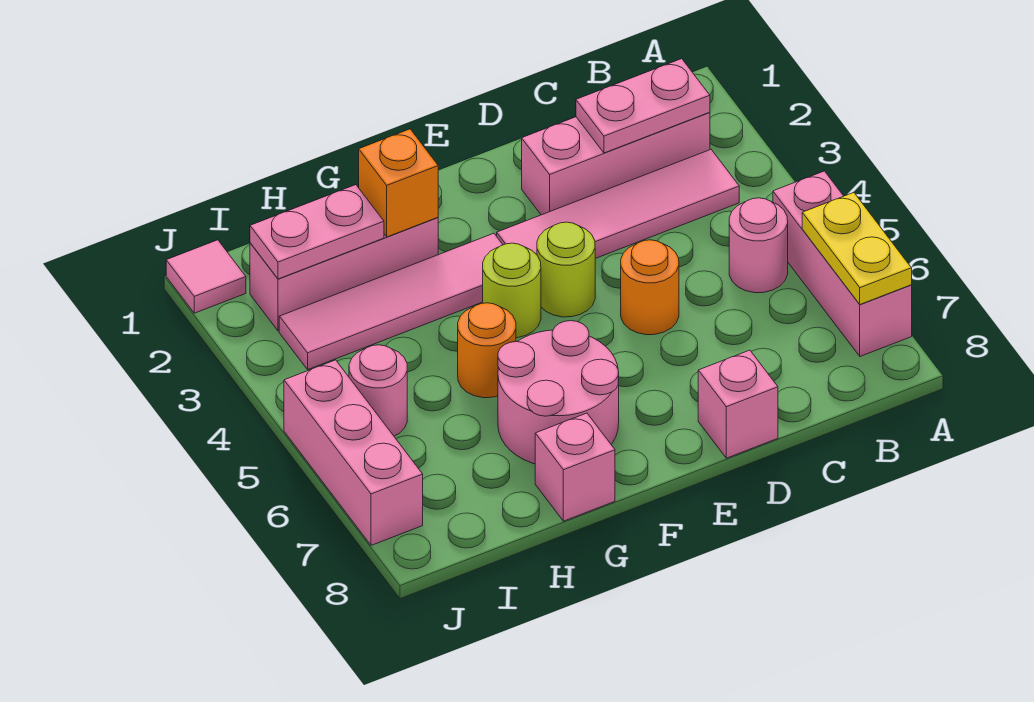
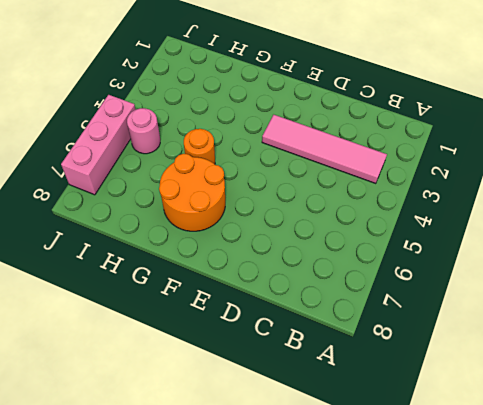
orange round brick F6:G7 level 1 -> pink round brick F6:G7 level 1
none -> pink brick A5:A7 level 1
none -> pink brick B2:D2 level 1
none -> pink round brick B5 level 1

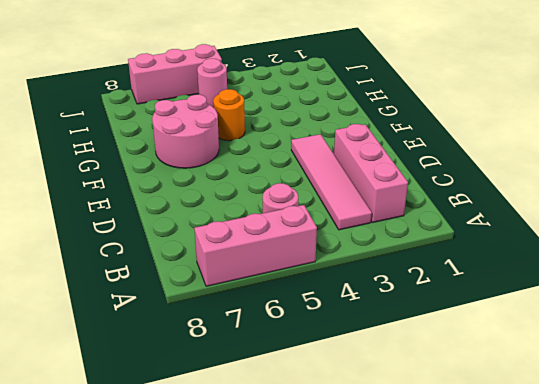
none -> orange round brick D5 level 1
none -> pink brick D8 level 1
none -> lime round brick E4 level 1

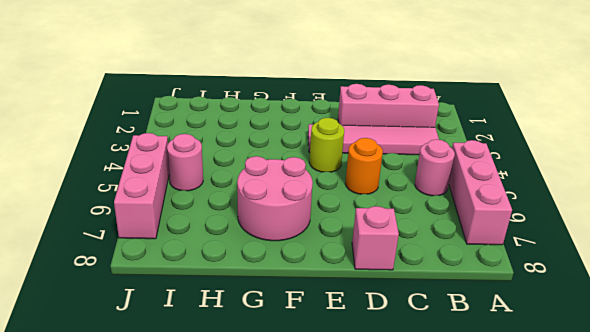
none -> pink tile F3:I3 level 1
none -> lime round brick F4 level 1
none -> pink brick G2:I2 level 1

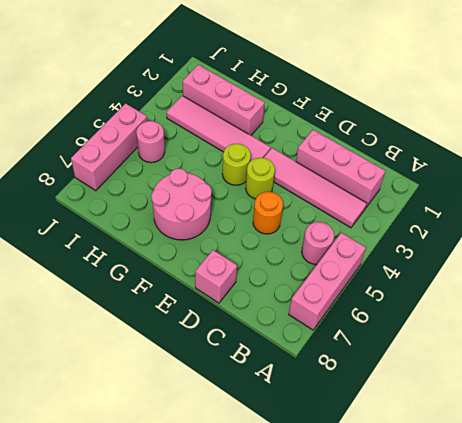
none -> orange round brick G5 level 1
none -> pink brick G8 level 1
none -> pink tile J1 level 1

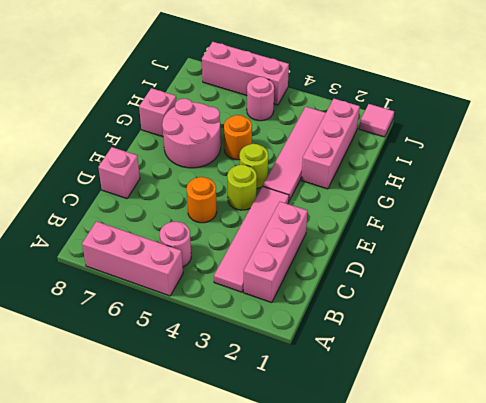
none -> yellow plate A6:A7 level 2
none -> pink plate B2:C2 level 2
none -> orange brick G2 level 2

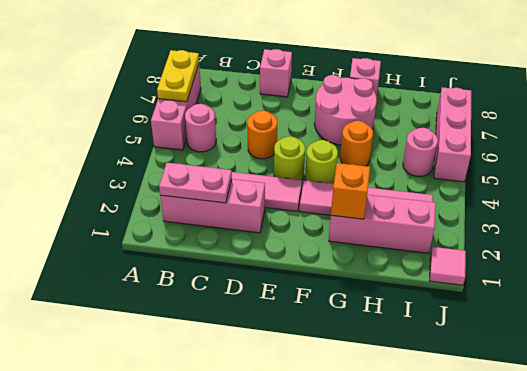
none -> pink plate H2:I2 level 2

